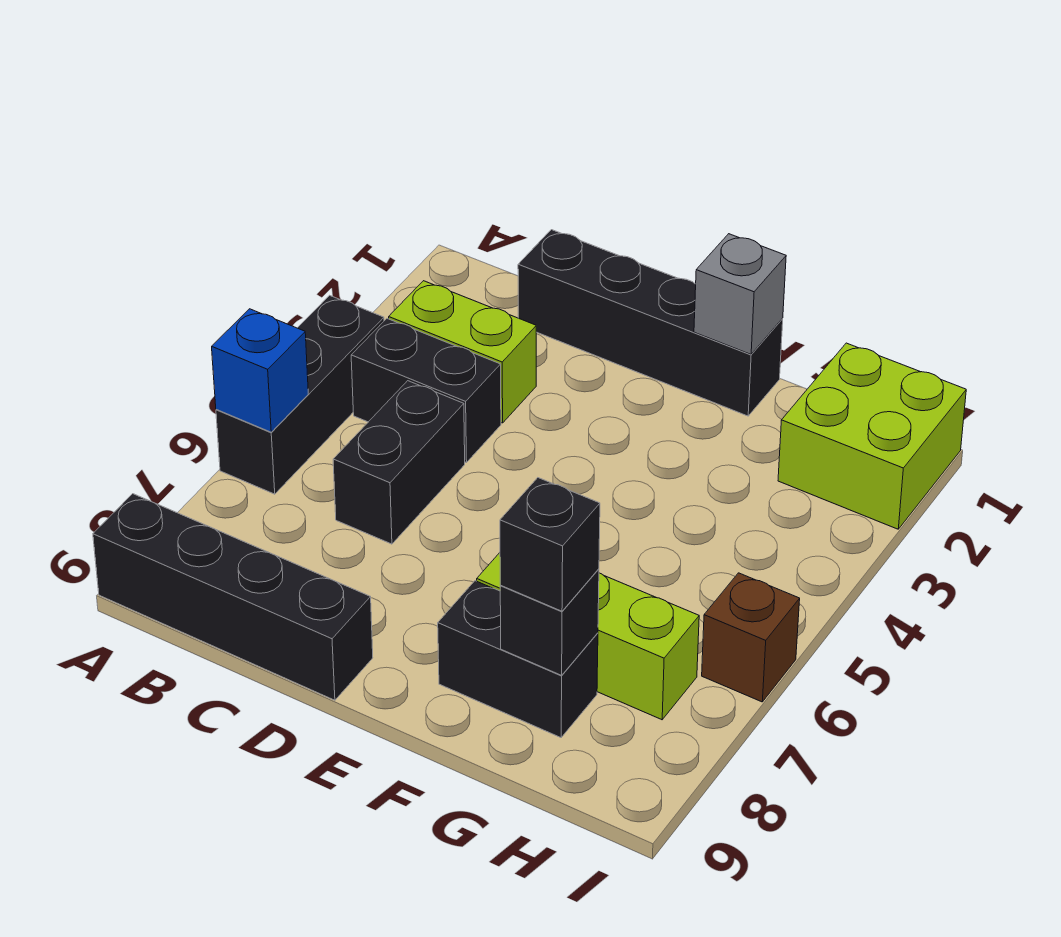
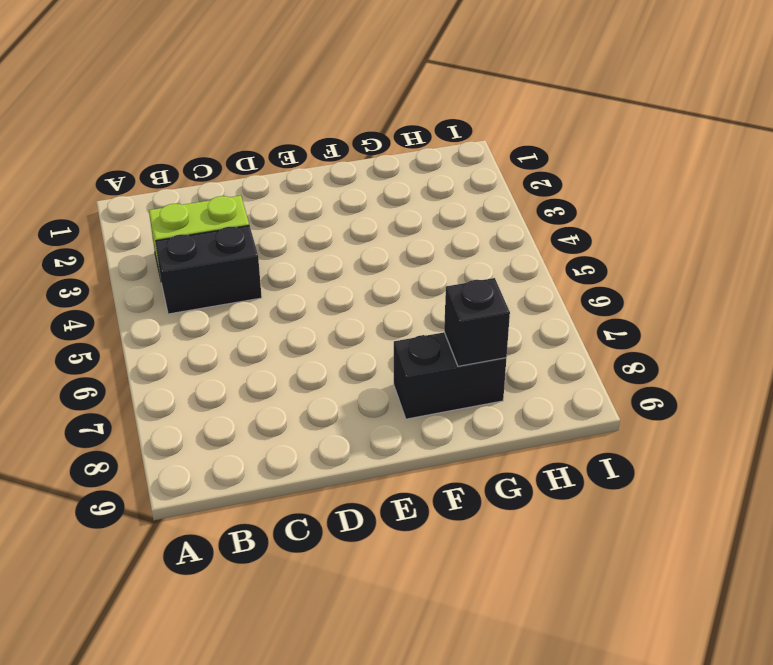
none -> black brick A4:A6 level 1
none -> black brick A9:D9 level 1
none -> black brick C1:F1 level 1

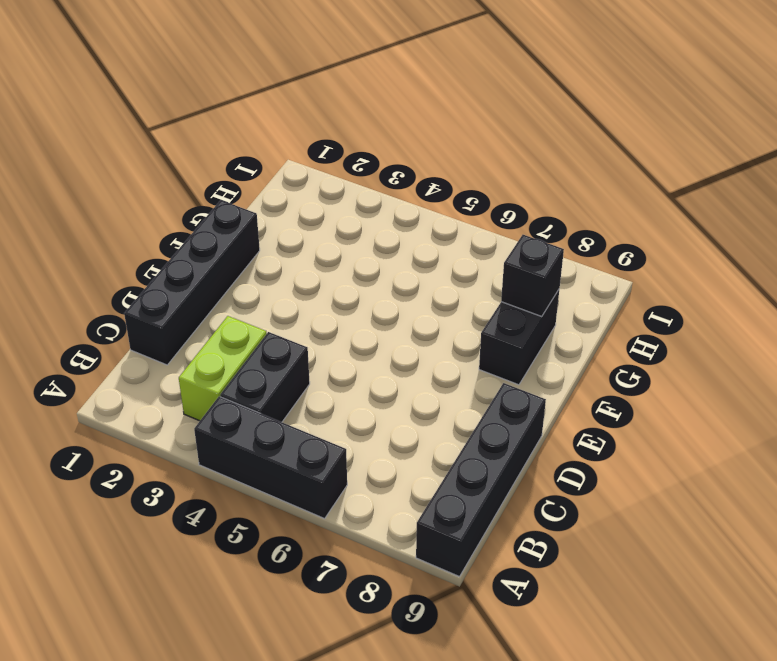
none -> black brick C5:C6 level 1
none -> lime brick F7:H7 level 1
none -> lime brick H1:I2 level 1

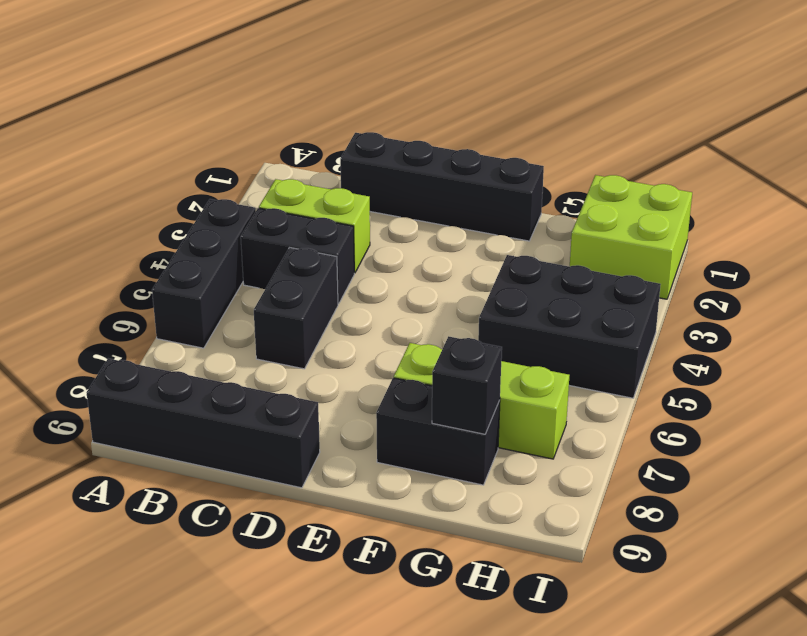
black brick G4:I5 level 1 -> none
none -> brown brick I6 level 1
none -> blue brick A6 level 2
none -> grey brick F1 level 2

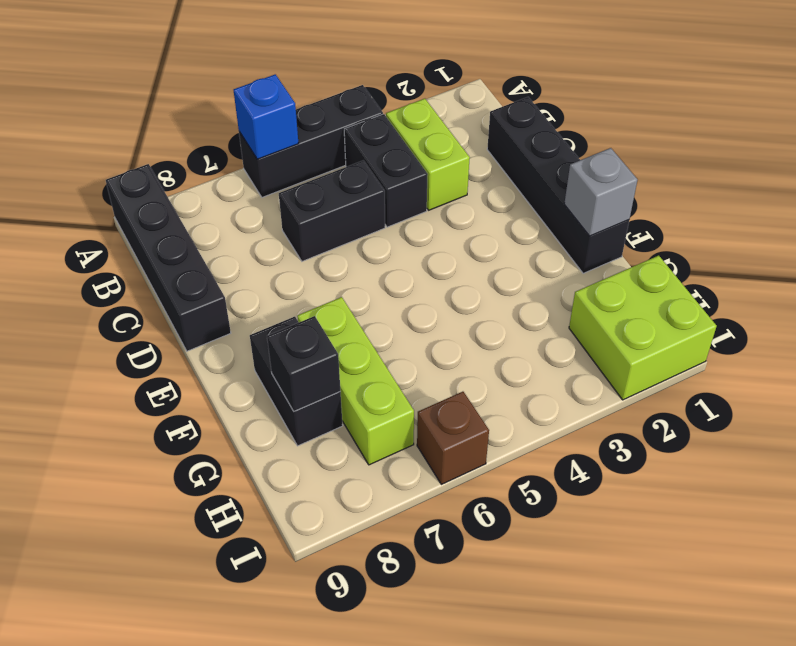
none -> black brick G8 level 3

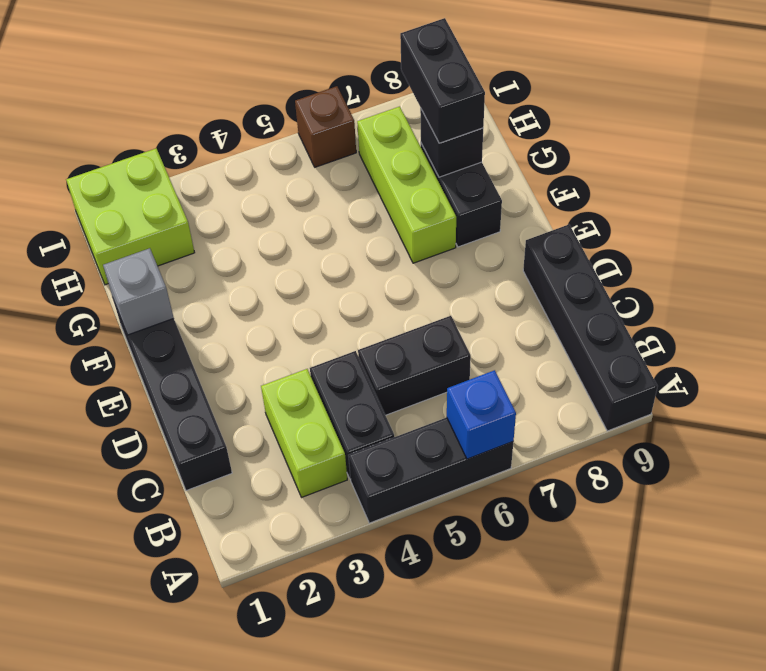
black brick G8:H8 level 3 -> black brick G8 level 3

